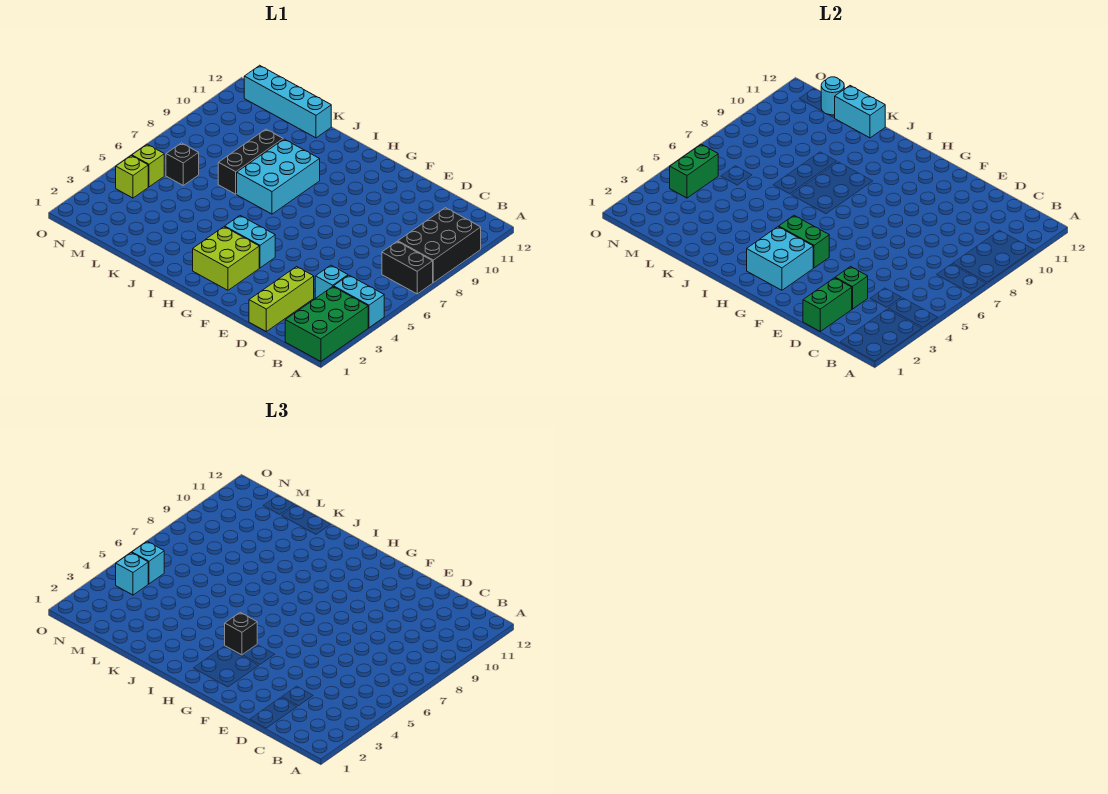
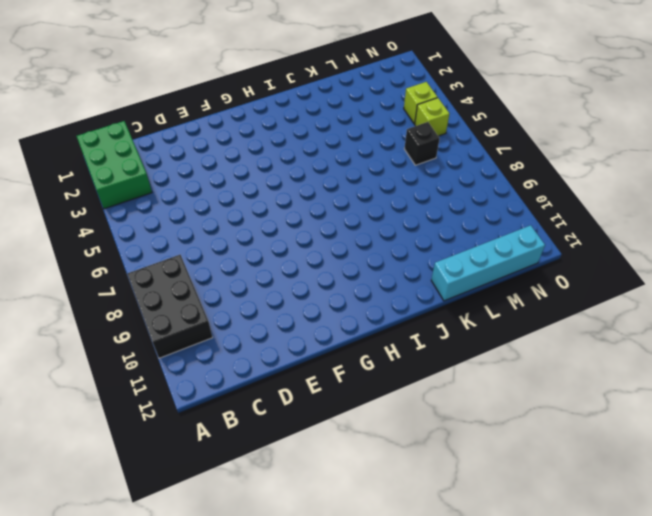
none -> cyan brick A4:B4 level 1
none -> black brick A7:B7 level 1
none -> cyan brick C4 level 1

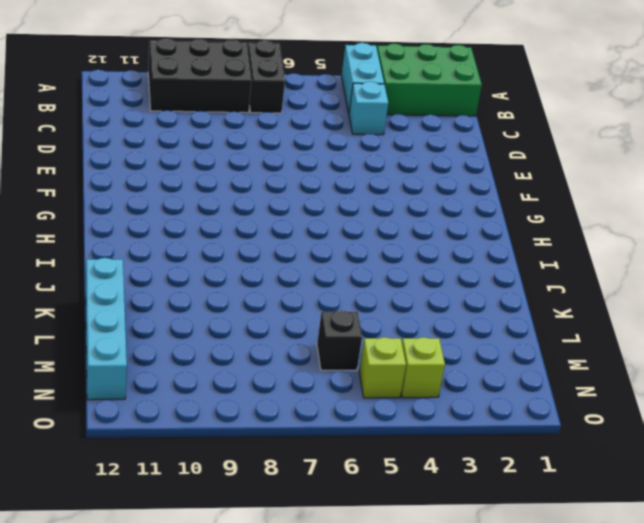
none -> lime brick D1:D3 level 1
none -> lime brick G2:H3 level 1
none -> cyan brick G4:H4 level 1

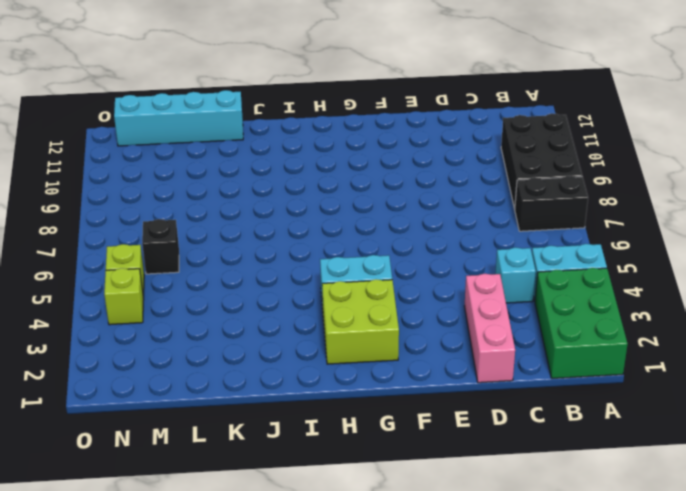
pink brick D1:D3 level 1 -> lime brick D1:D3 level 1
none -> cyan brick I7:J9 level 1
none -> black brick K7:K9 level 1
none -> green brick D1:D2 level 2

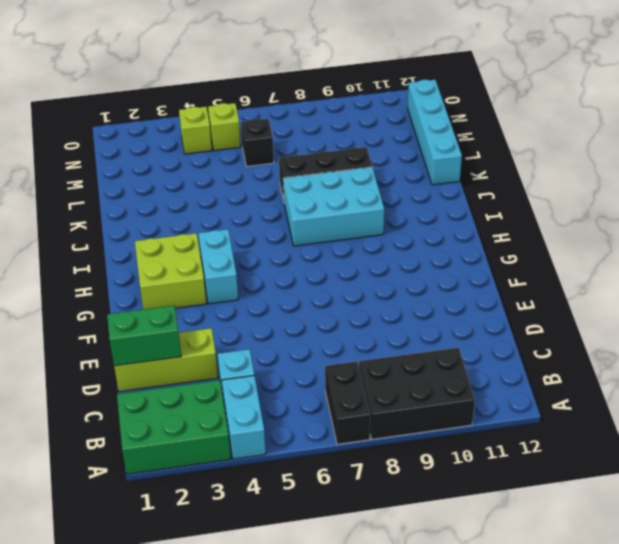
none -> green brick D3 level 2
none -> cyan brick G2:H3 level 2
none -> green brick G4:H4 level 2

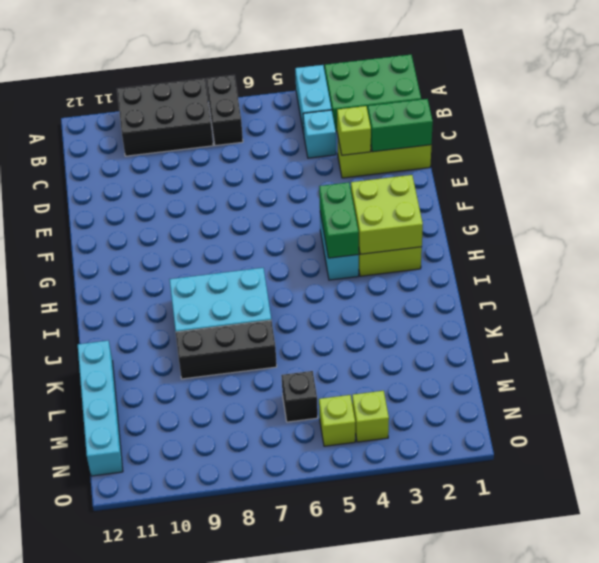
lime brick D3 level 2 -> green brick D3 level 2
lime brick G2:H3 level 2 -> cyan brick G2:H3 level 2
none -> cyan brick K12:L12 level 2
none -> cyan round brick M12 level 2
none -> green brick N4:N5 level 2

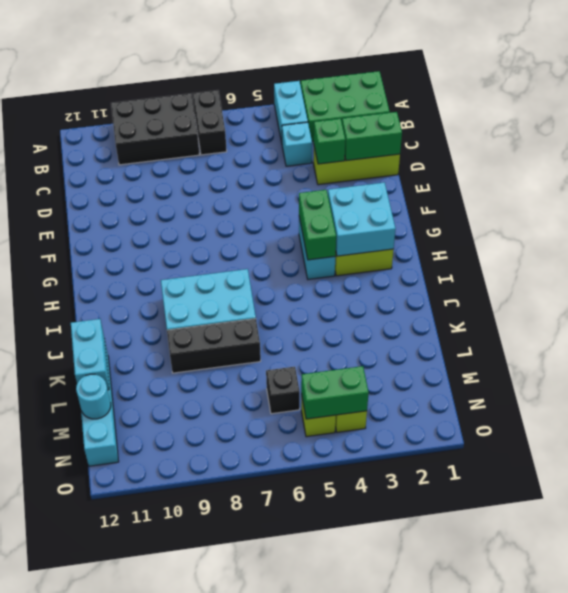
none -> black brick H4 level 3
none -> cyan brick N4 level 3
none -> cyan brick N5 level 3

